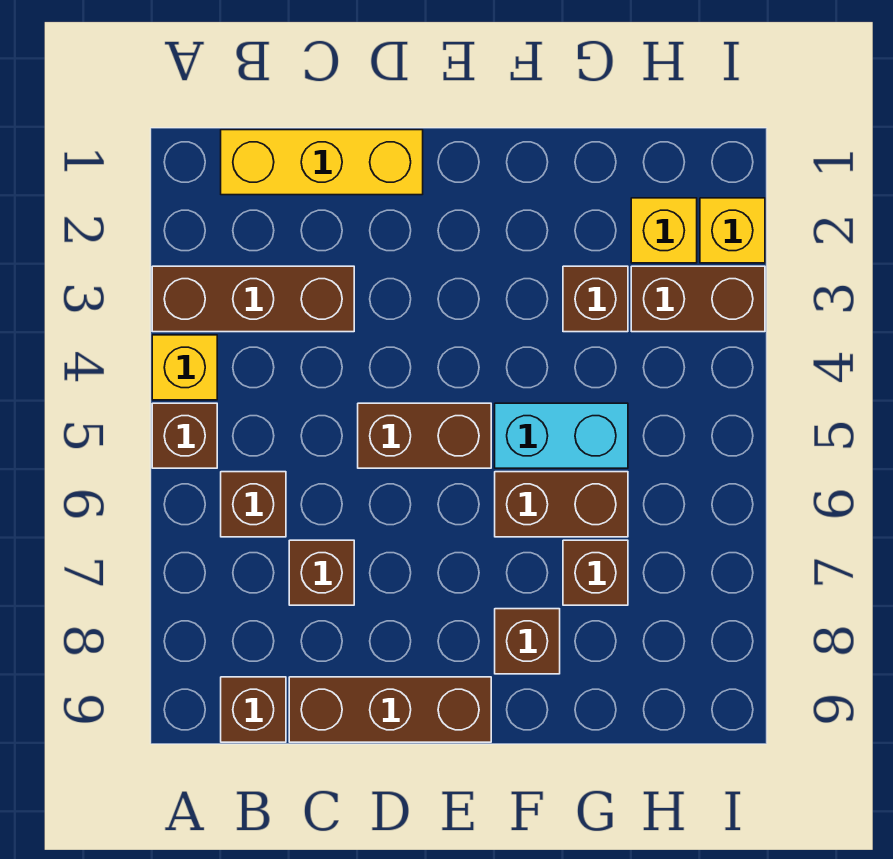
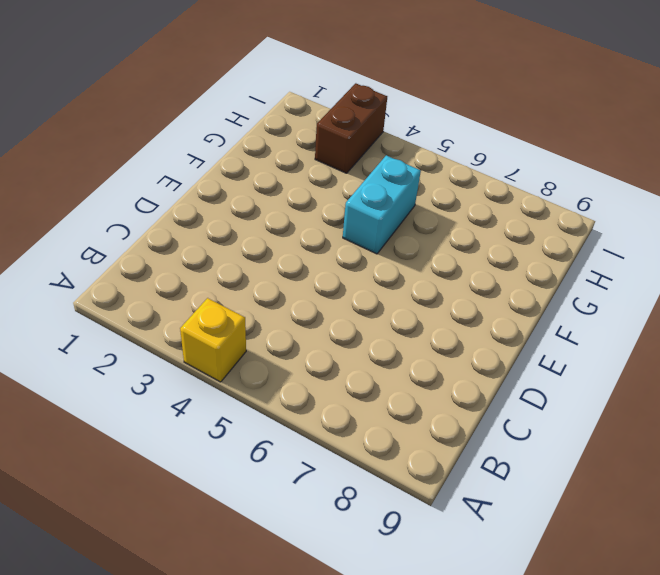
none -> brown brick A3:C3 level 1
none -> brown brick A5 level 1
none -> yellow brick B1:D1 level 1

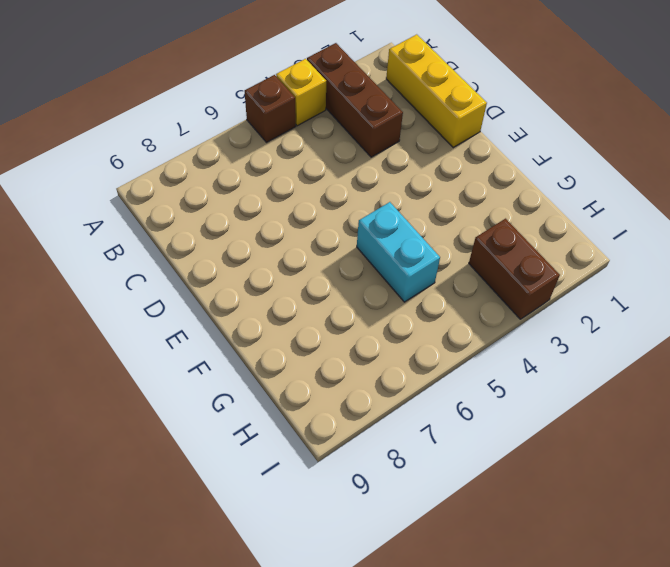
none -> brown brick B6 level 1
none -> brown brick B9 level 1
none -> brown brick C7 level 1

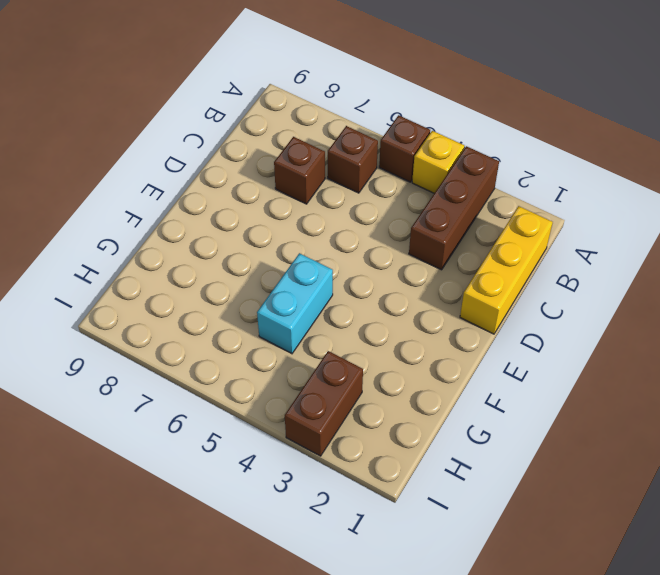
none -> brown brick B9 level 1
none -> brown brick C9:E9 level 1
none -> brown brick D5:E5 level 1

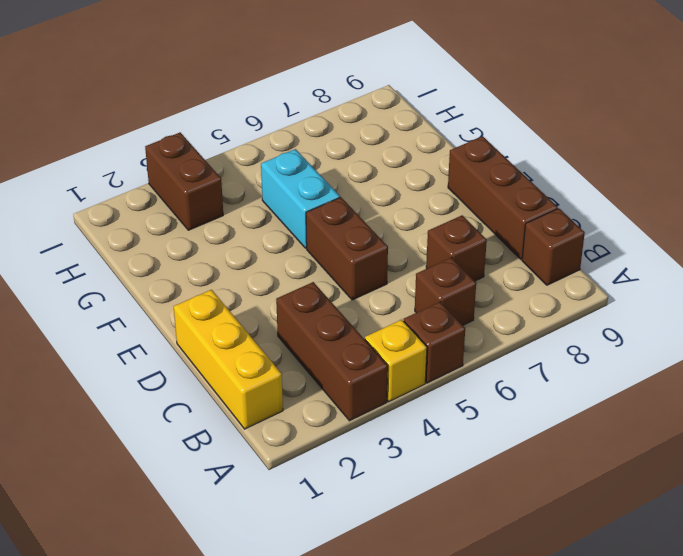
none -> brown brick F6:G6 level 1
none -> brown brick F8 level 1
none -> brown brick G3 level 1

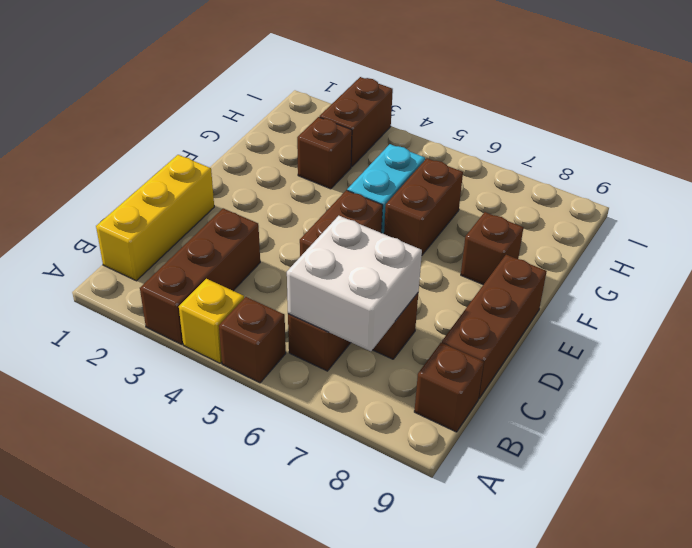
white brick B6:C7 level 2 -> none
none -> brown brick G7 level 1
none -> yellow brick H2 level 1
none -> yellow brick I2 level 1

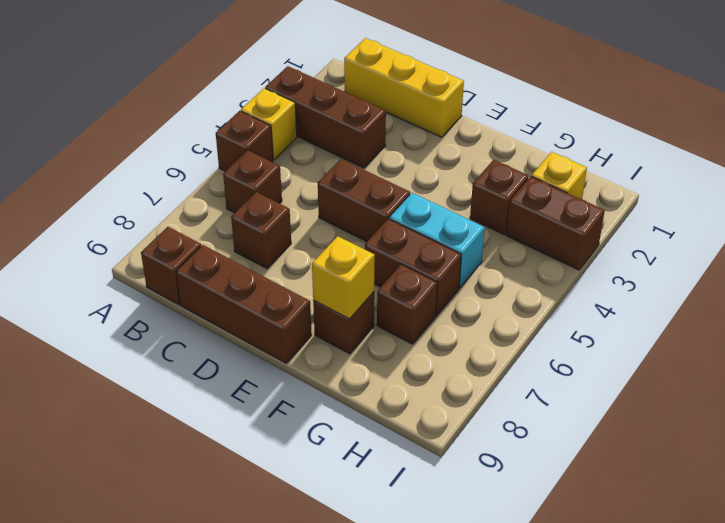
yellow brick F8 level 2 -> yellow brick I2 level 1

